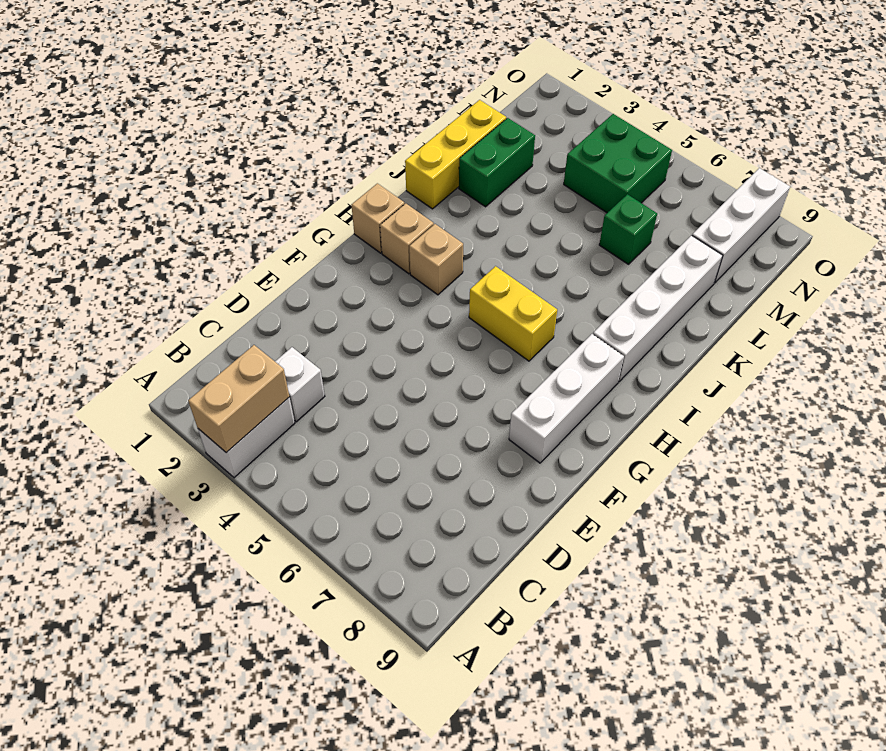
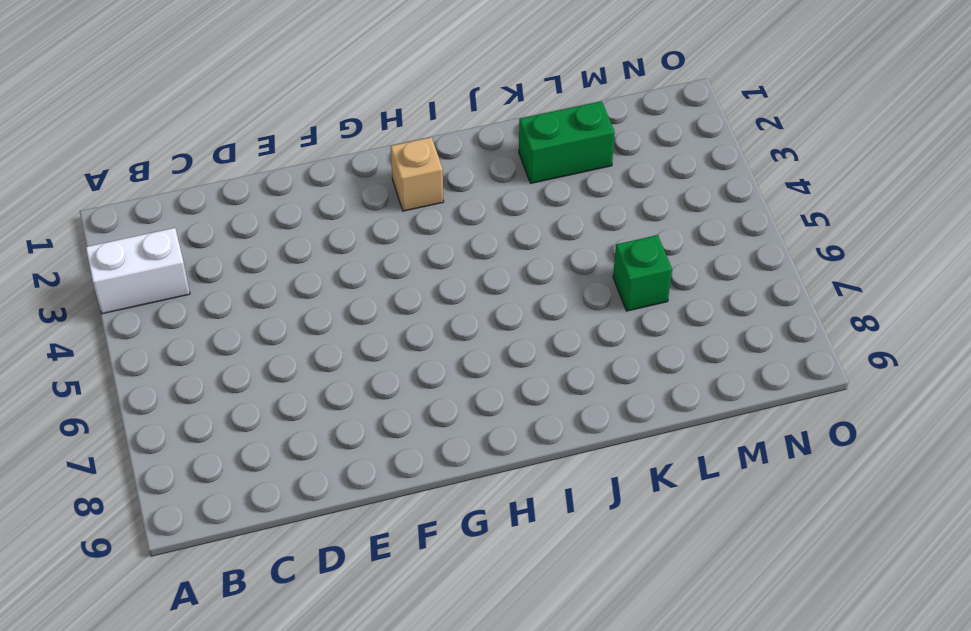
none -> white brick C3 level 1
none -> white brick F8:H8 level 1
none -> tan brick H1 level 1

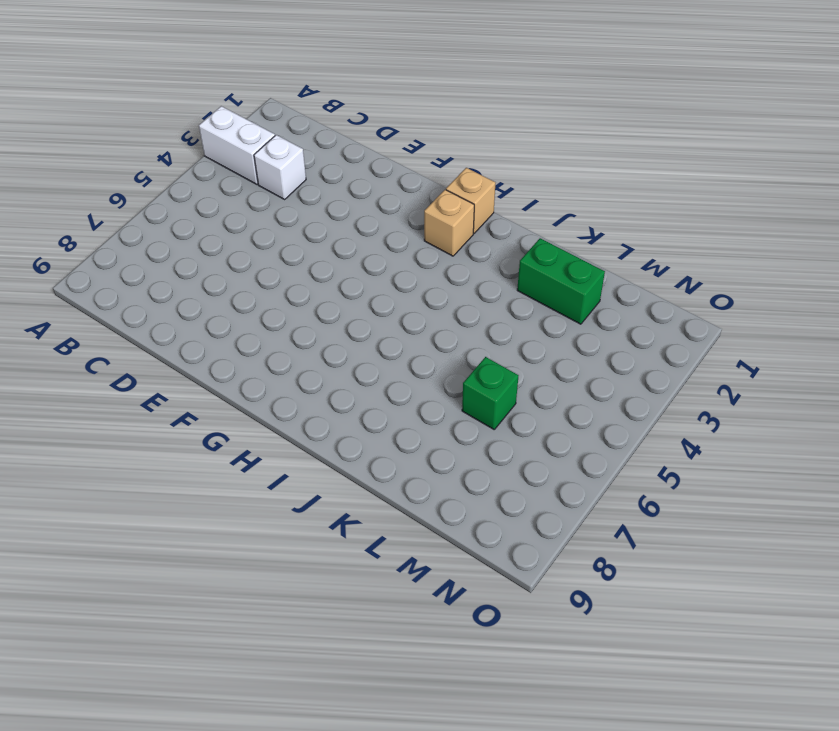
none -> white brick F8:H8 level 1
none -> tan brick H3 level 1
none -> yellow brick H5:H6 level 1

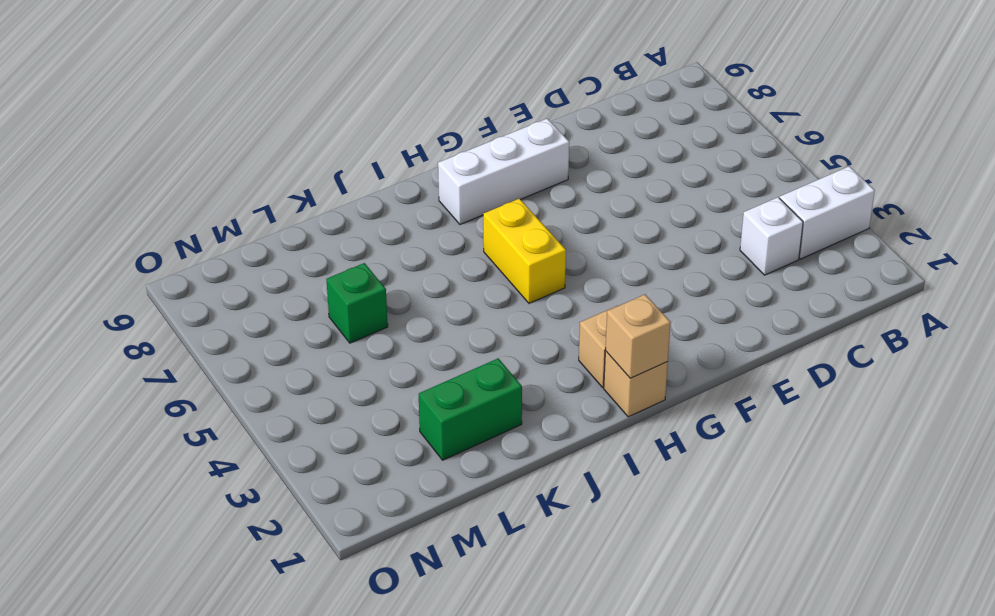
tan brick H1 level 2 -> tan brick H3 level 1
none -> white brick I8:L8 level 1
none -> yellow brick J1:L1 level 1
none -> green brick M4:N5 level 1

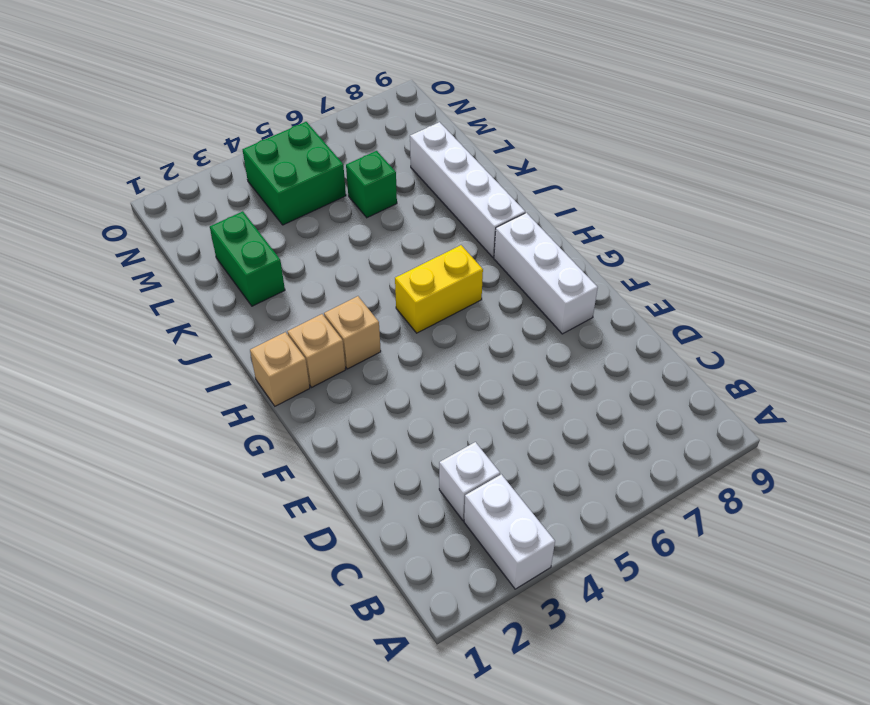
none -> yellow brick J1:L1 level 1
none -> white brick M8:O8 level 1
none -> tan brick A3:B3 level 2

